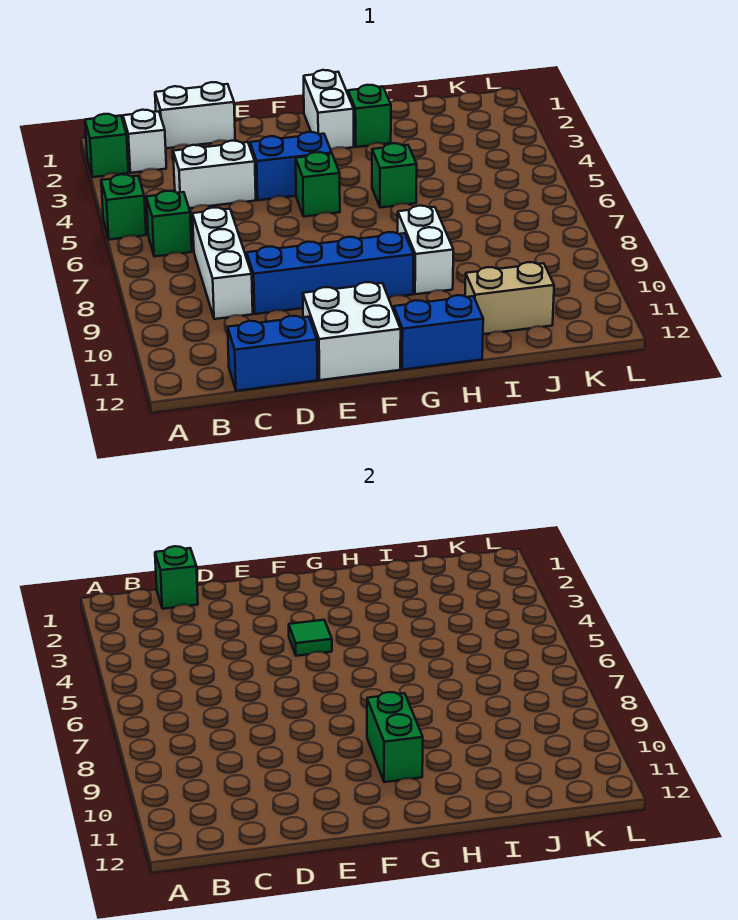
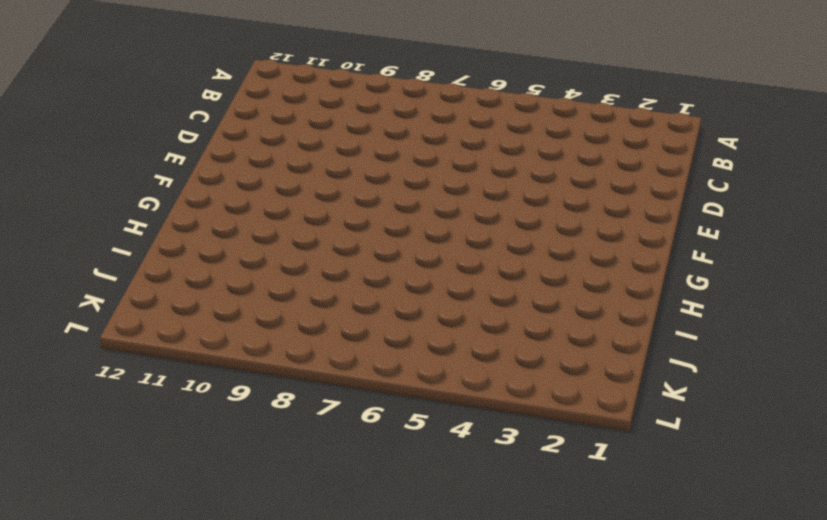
none -> green brick A2 level 1
none -> green brick A5 level 1
none -> white brick B2 level 1

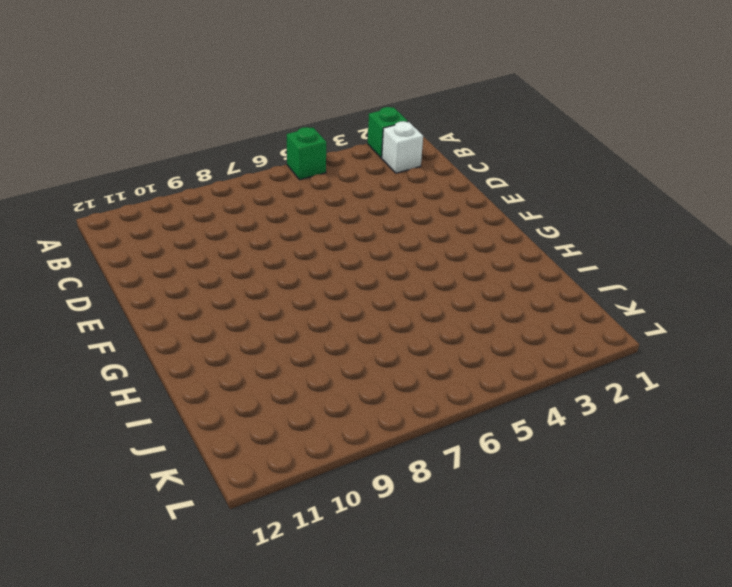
none -> green brick B6 level 1
none -> white brick C1:D1 level 1
none -> white brick C4:D4 level 1

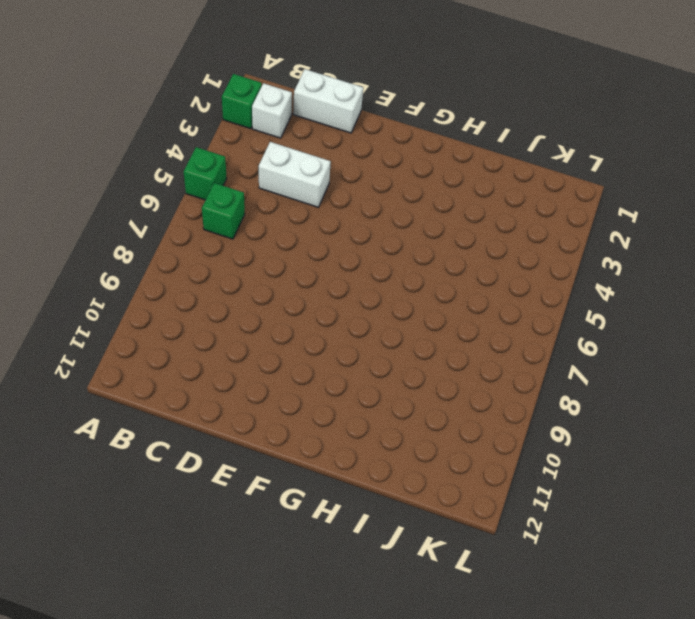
none -> white brick C7:C9 level 1
none -> blue brick C12:D12 level 1
none -> blue brick D9:G9 level 1

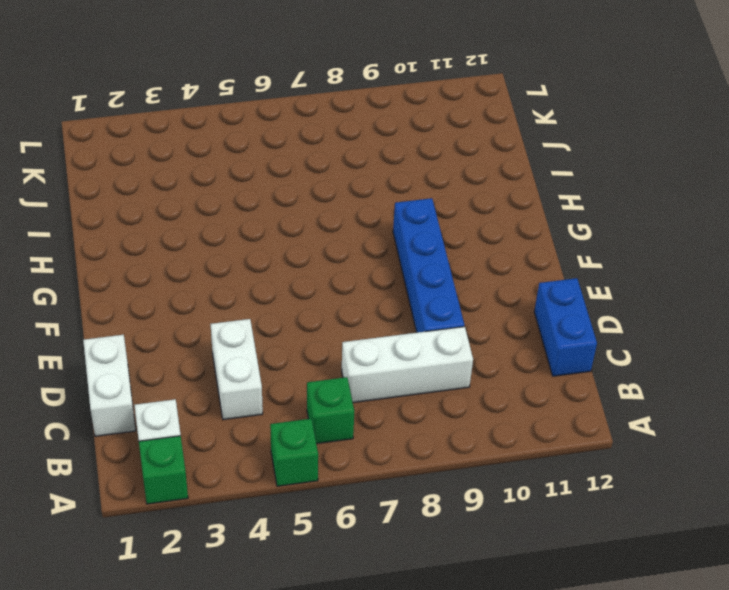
none -> blue brick E4:F4 level 1
none -> white brick E11:F12 level 1
none -> green brick F5 level 1

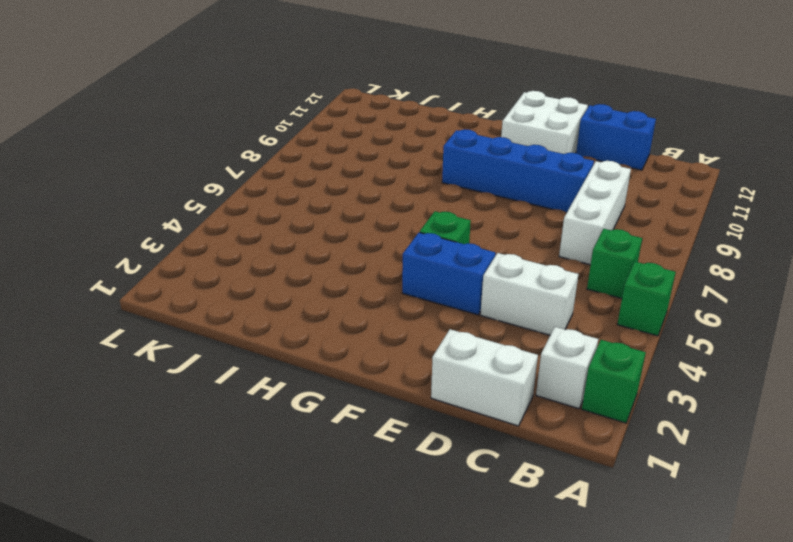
none -> white brick G1:G2 level 1
none -> blue brick G12:H12 level 1
none -> green brick H2 level 1

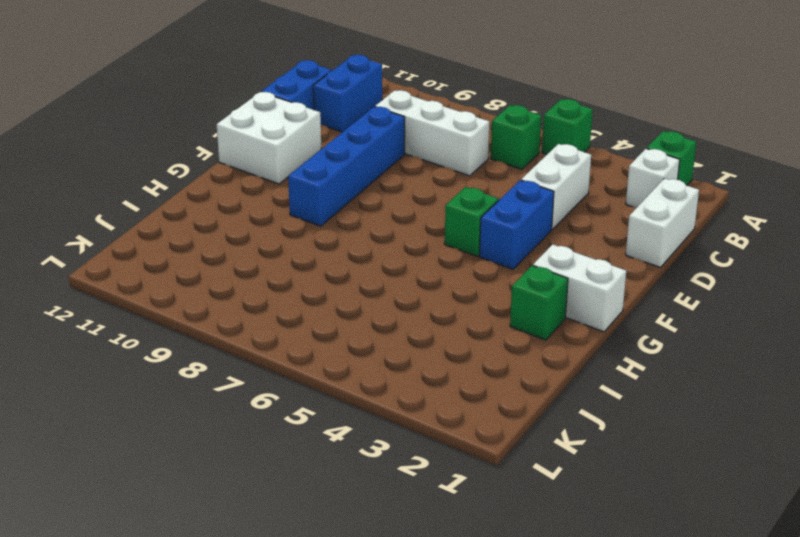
blue brick B11:C11 level 1 -> blue brick G12:H12 level 1
none -> green brick H5 level 1
none -> white brick H8:H9 level 1
none -> tan brick I11:J11 level 1

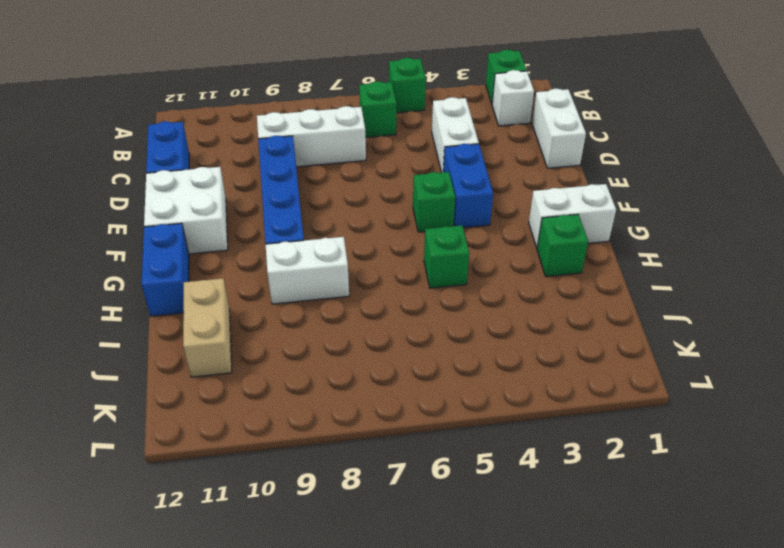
none -> green brick C1 level 2
none -> green tile F4 level 2
none -> green brick G9:G10 level 2

